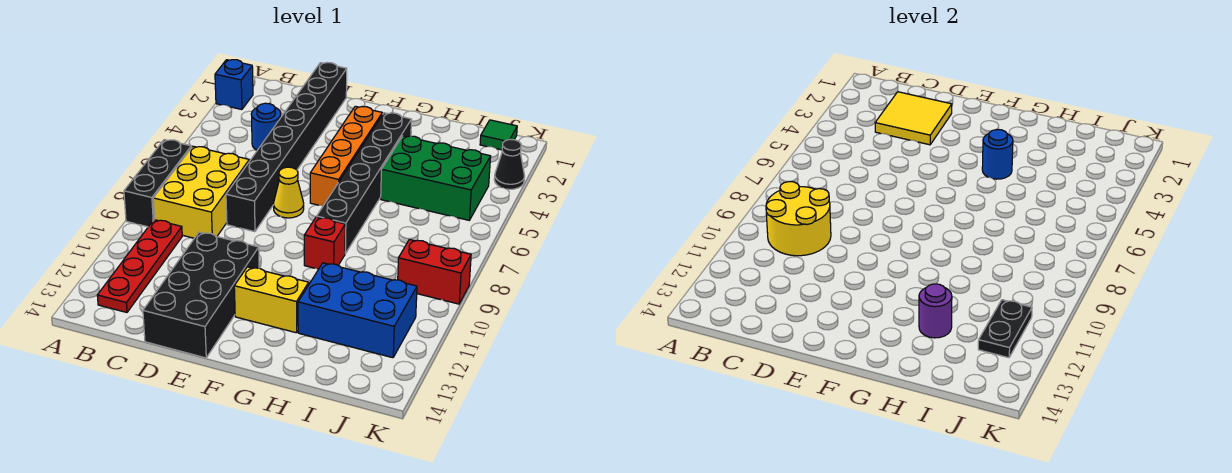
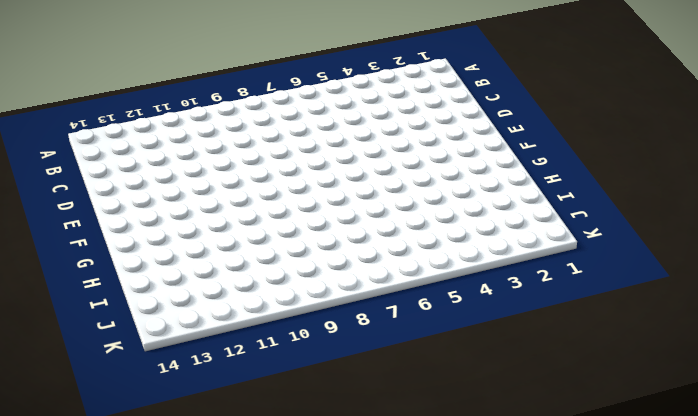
none -> blue brick A2 level 1
none -> black brick A7:A9 level 1
none -> yellow brick B7:C9 level 1

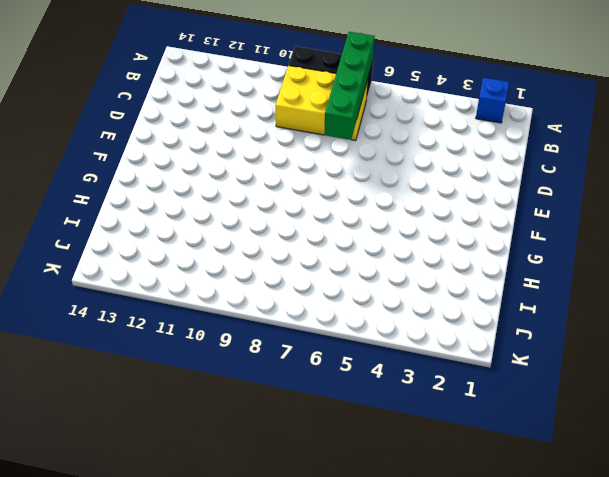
green brick A7:D7 level 2 -> none
none -> red plate B10:B13 level 1
none -> blue round brick C4 level 1
none -> black brick D1:D8 level 1

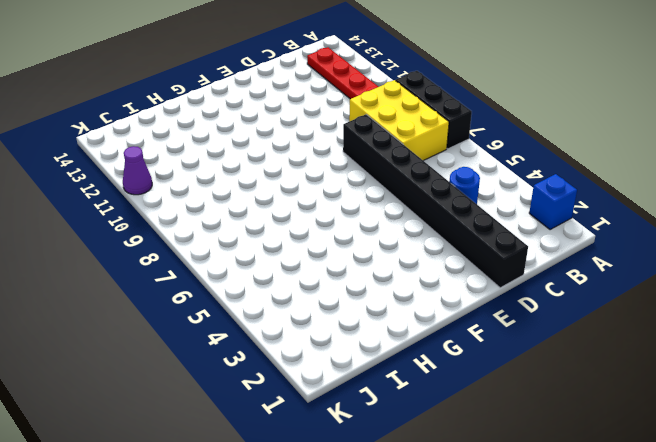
purple cone K11 level 1 -> none
none -> black brick D11:E14 level 1
none -> yellow cone E7 level 1
none -> orange brick F3:F6 level 1

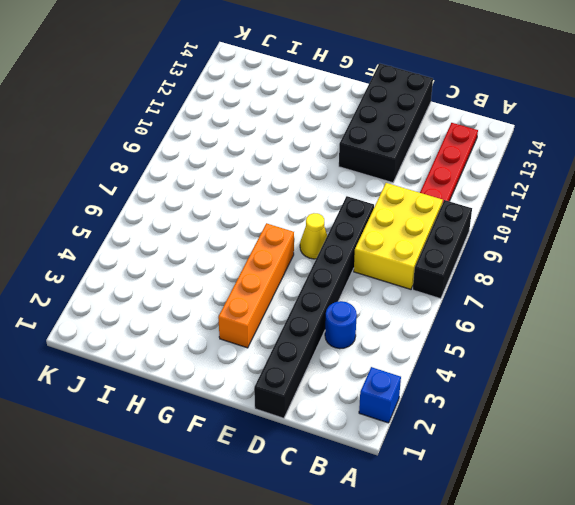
none -> yellow brick F12:G12 level 1
none -> black brick G3:G8 level 1
none -> red brick G9 level 1

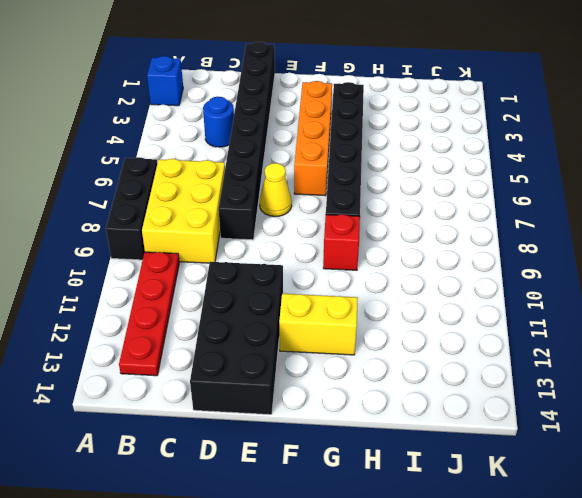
none -> green brick H4:J5 level 1
none -> blue brick H11:J12 level 1
none -> green tile J1 level 1

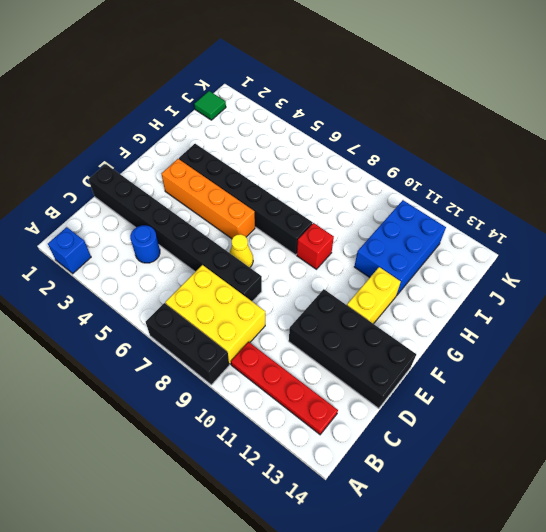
none -> green brick H4:J5 level 1
none -> red brick J9:K9 level 1
none -> black cone K3 level 1

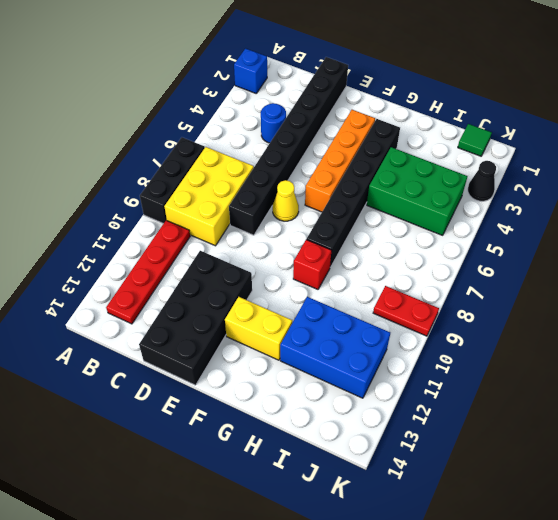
red plate J9:K9 level 1 -> red brick J9:K9 level 1
none -> yellow round brick B9:C10 level 2
none -> yellow tile C2:D3 level 2
none -> blue round brick G4 level 2

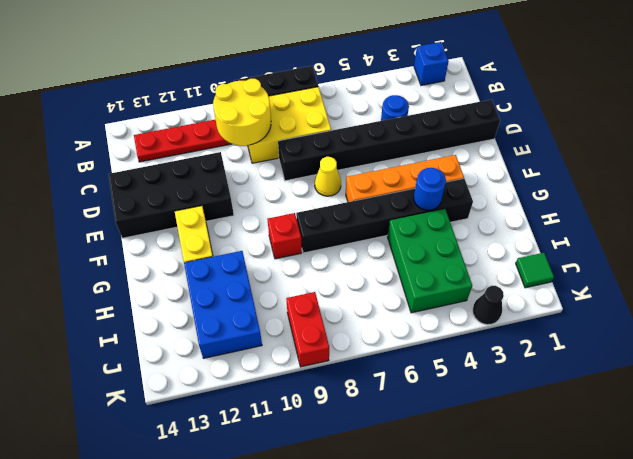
none -> yellow tile C2:D3 level 2
none -> purple round brick H12 level 2
none -> black plate J11:J12 level 2

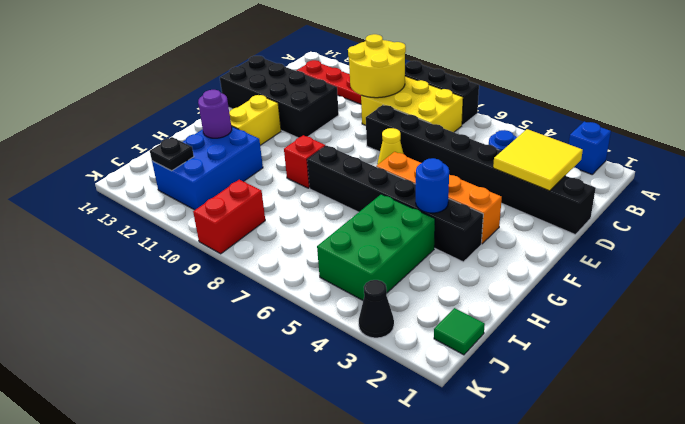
black plate J12 level 2 -> black plate J11:J12 level 2

